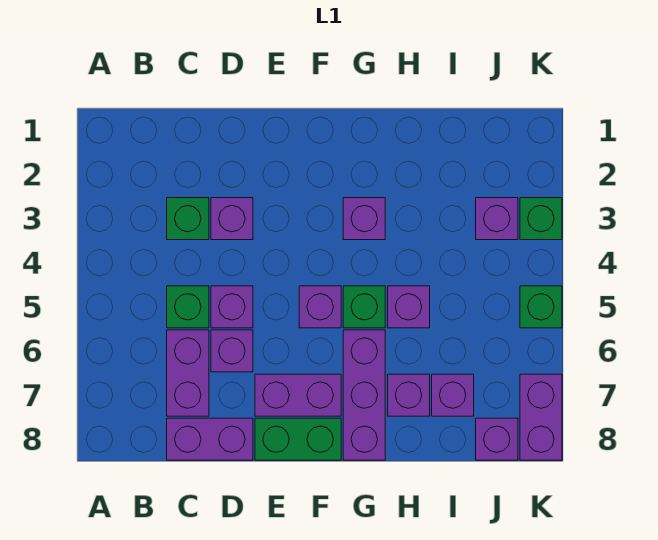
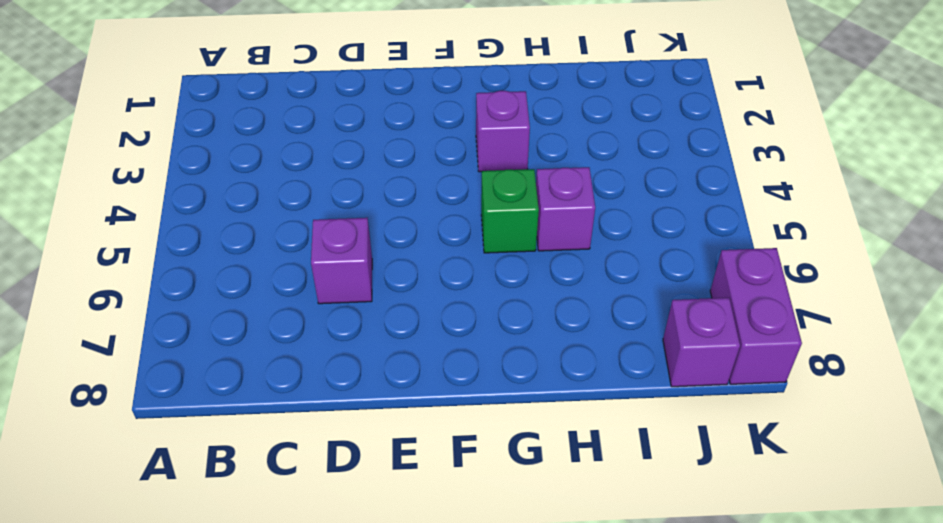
none -> green brick C3 level 1
none -> green brick C5 level 1
none -> purple brick C6:C7 level 1

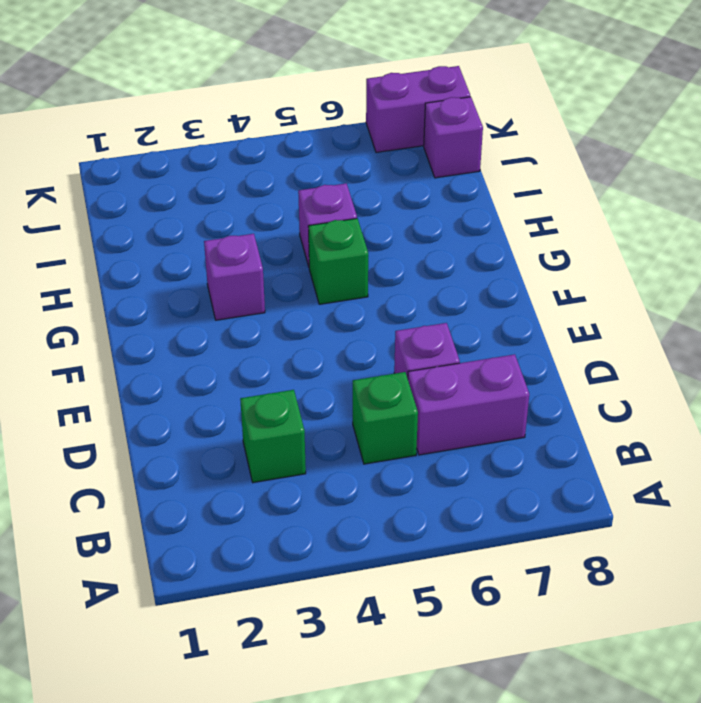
none -> purple brick C8:D8 level 1
none -> purple brick D3 level 1
none -> purple brick D5 level 1

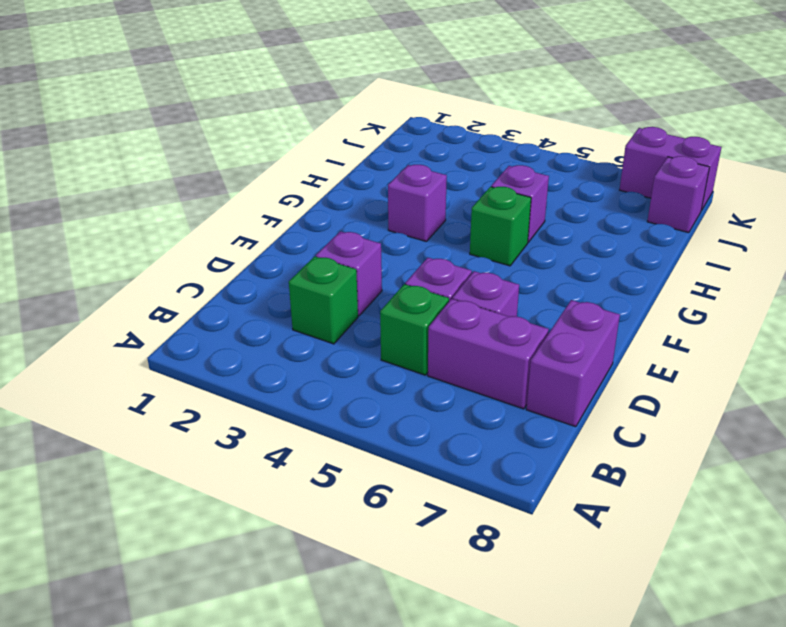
none -> purple brick E7:F7 level 1
none -> green brick E8:F8 level 1
none -> purple brick F5 level 1

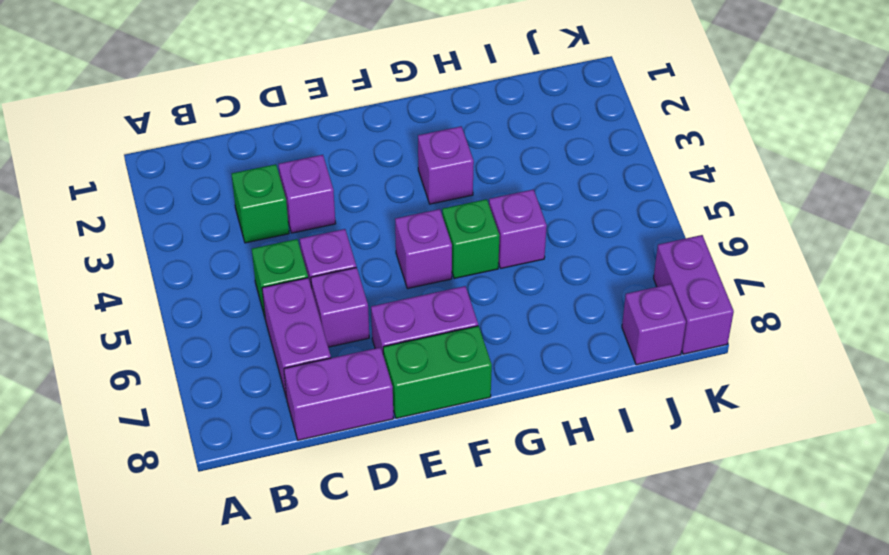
none -> purple brick G6:G8 level 1
none -> purple brick H7 level 1
none -> purple brick I7 level 1

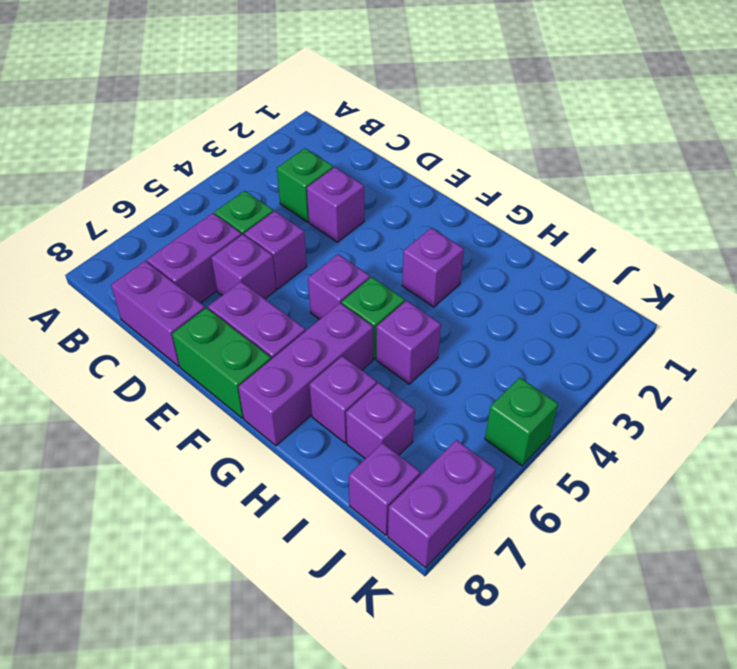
none -> purple brick J3 level 1
none -> green brick K3 level 1

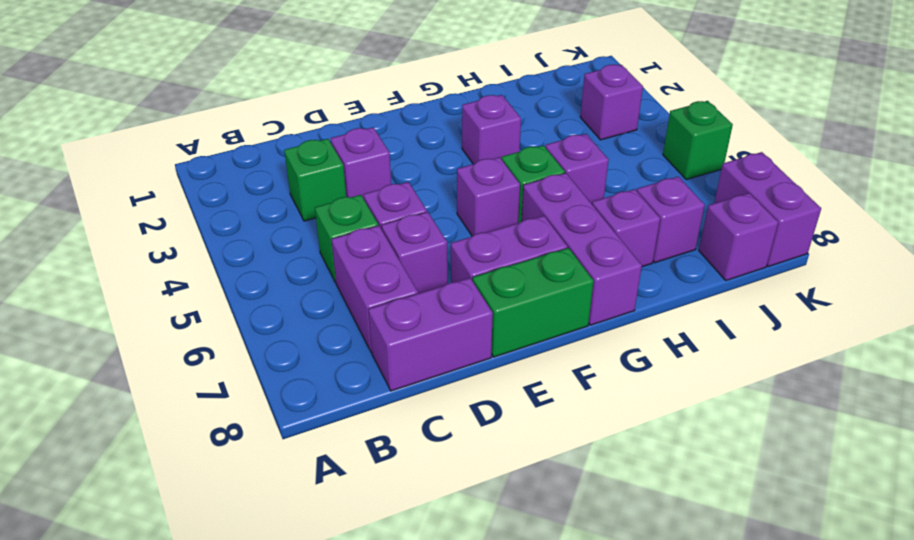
none -> green brick K3 level 1

